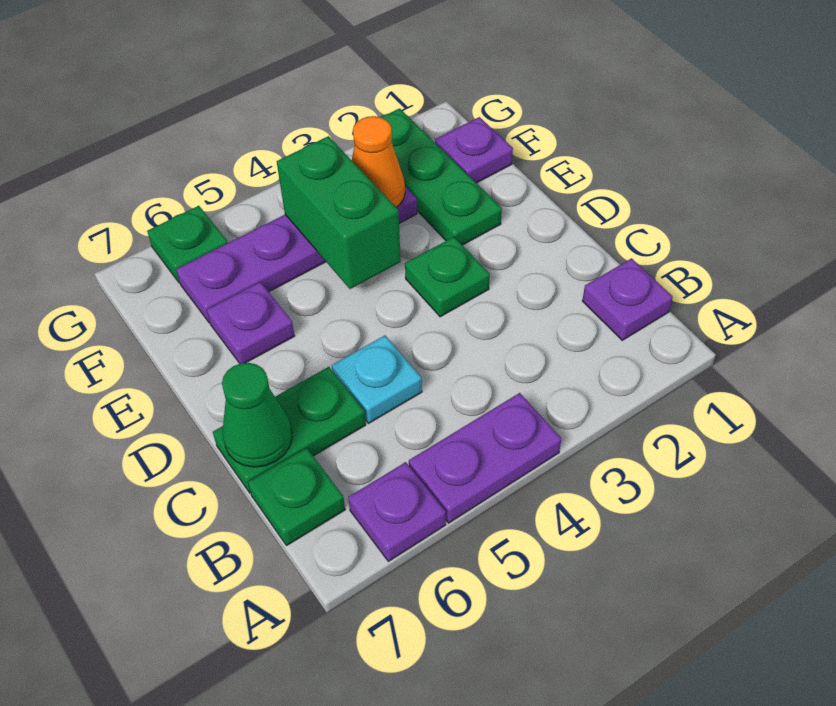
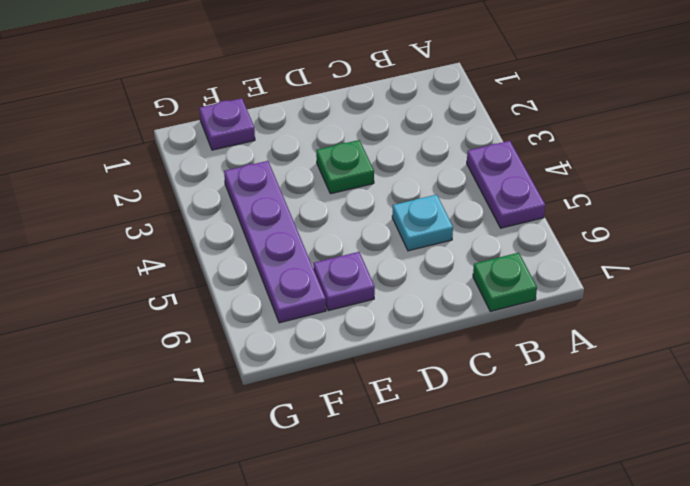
none -> purple plate A6 level 1
none -> purple plate B1 level 1
none -> green plate C6:C7 level 1

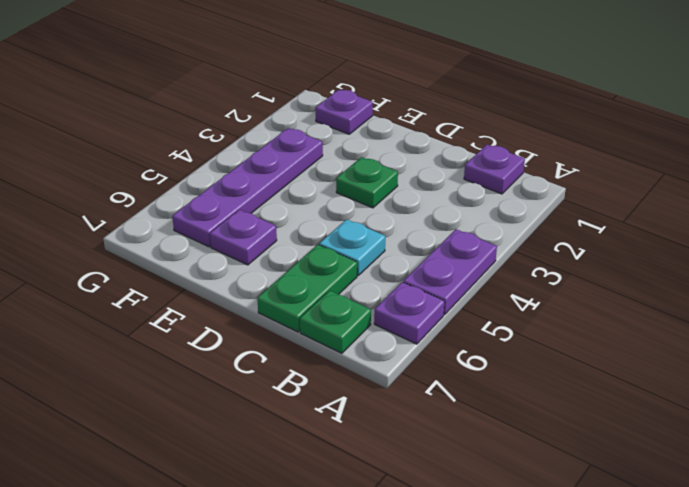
none -> green plate E2:G2 level 1
none -> green plate G6 level 1
none -> green cone C7 level 2

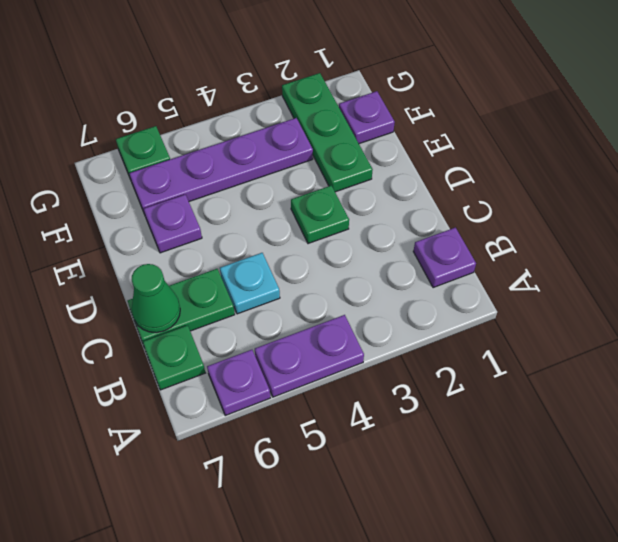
none -> green brick E4:F4 level 2
none -> orange cone F3 level 2

